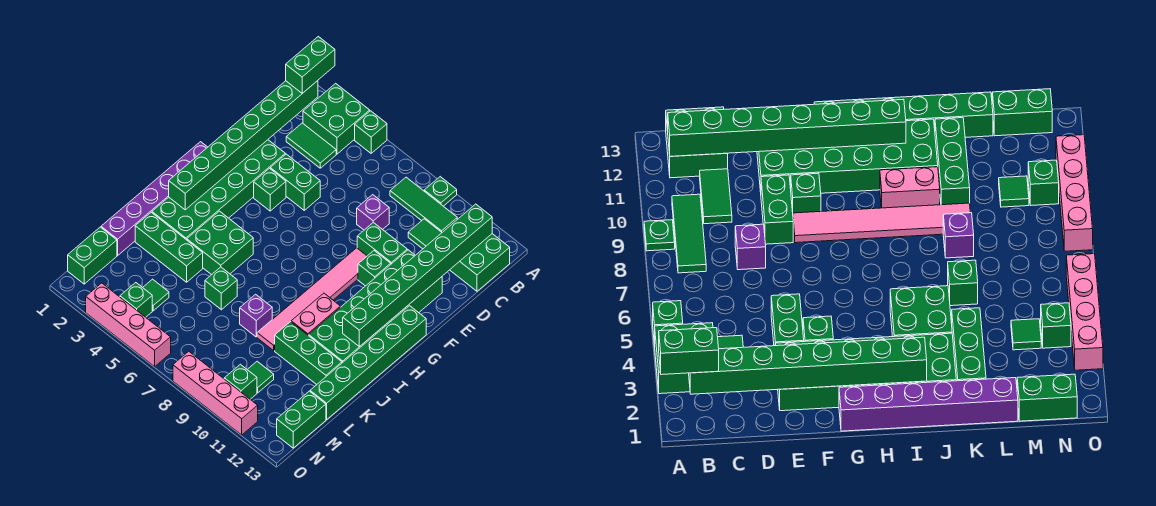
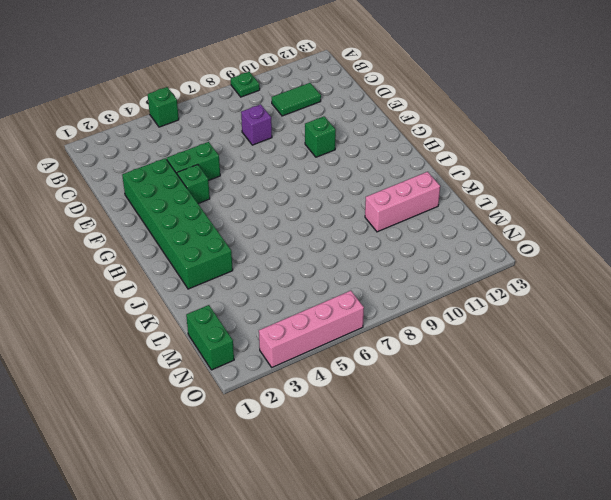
pink brick K10:K12 level 1 -> green brick K10:K12 level 1
none -> green brick A3:B4 level 1
none -> green tile B8:B10 level 1
none -> green brick B12:C13 level 1
none -> green tile C3:C4 level 1

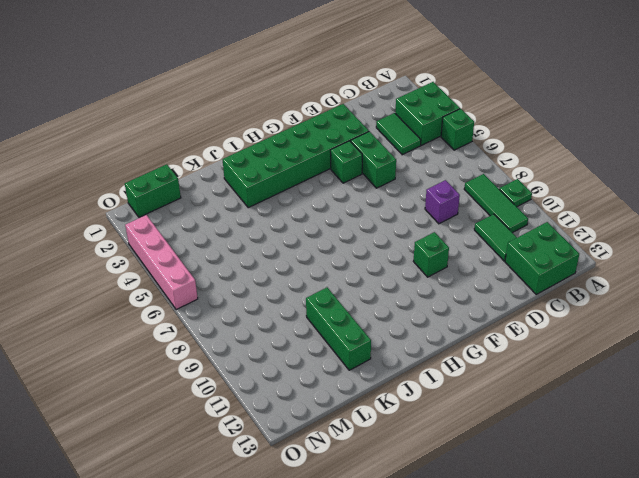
none -> green brick E9:E10 level 1
none -> green brick E11:J12 level 1
none -> pink tile F9:K9 level 1
none -> purple brick G1:L1 level 1

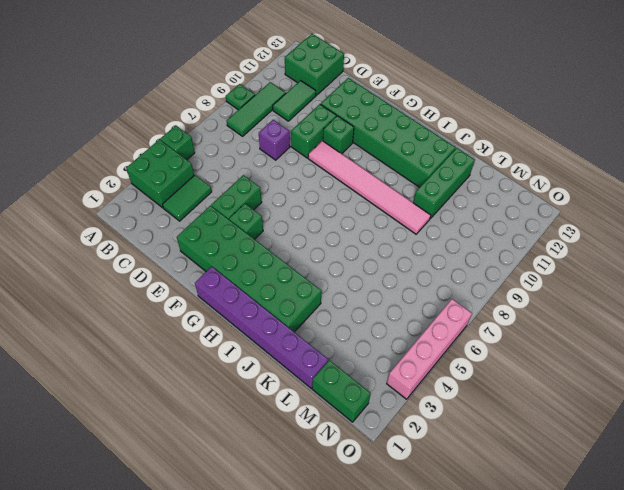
none -> green brick G13:L13 level 1
none -> green brick I4:J5 level 1
none -> pink brick I10:J10 level 1
none -> green brick K2:K4 level 1

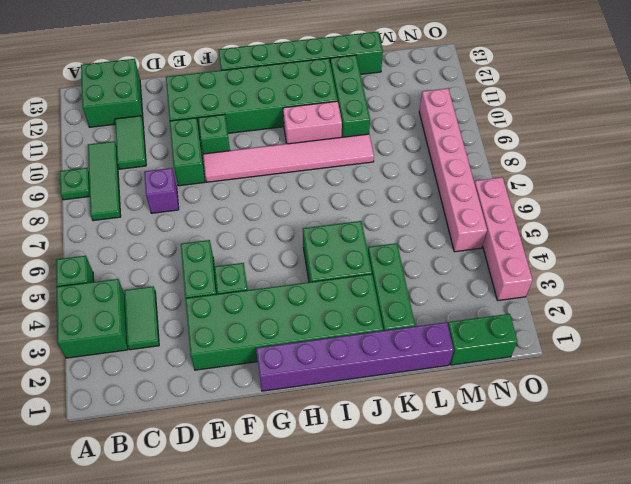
pink brick N5:N10 level 1 -> green brick N10 level 1
none -> green brick K6 level 1
none -> purple brick K8 level 1
none -> green tile M4 level 1
none -> green tile M10 level 1

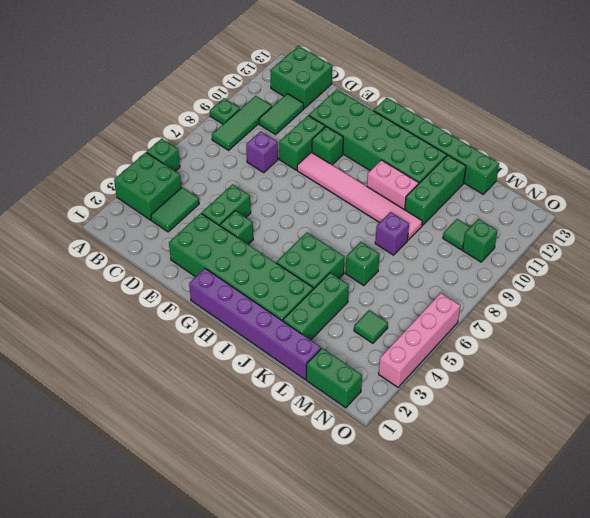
none -> green brick M13:N13 level 1
none -> green brick N4 level 1
none -> pink brick O8:O11 level 1
none -> green brick B2:I2 level 2

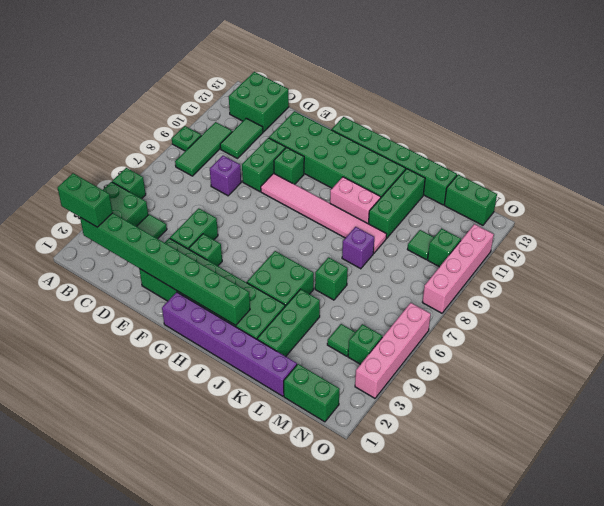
none -> green brick B12:I12 level 2

